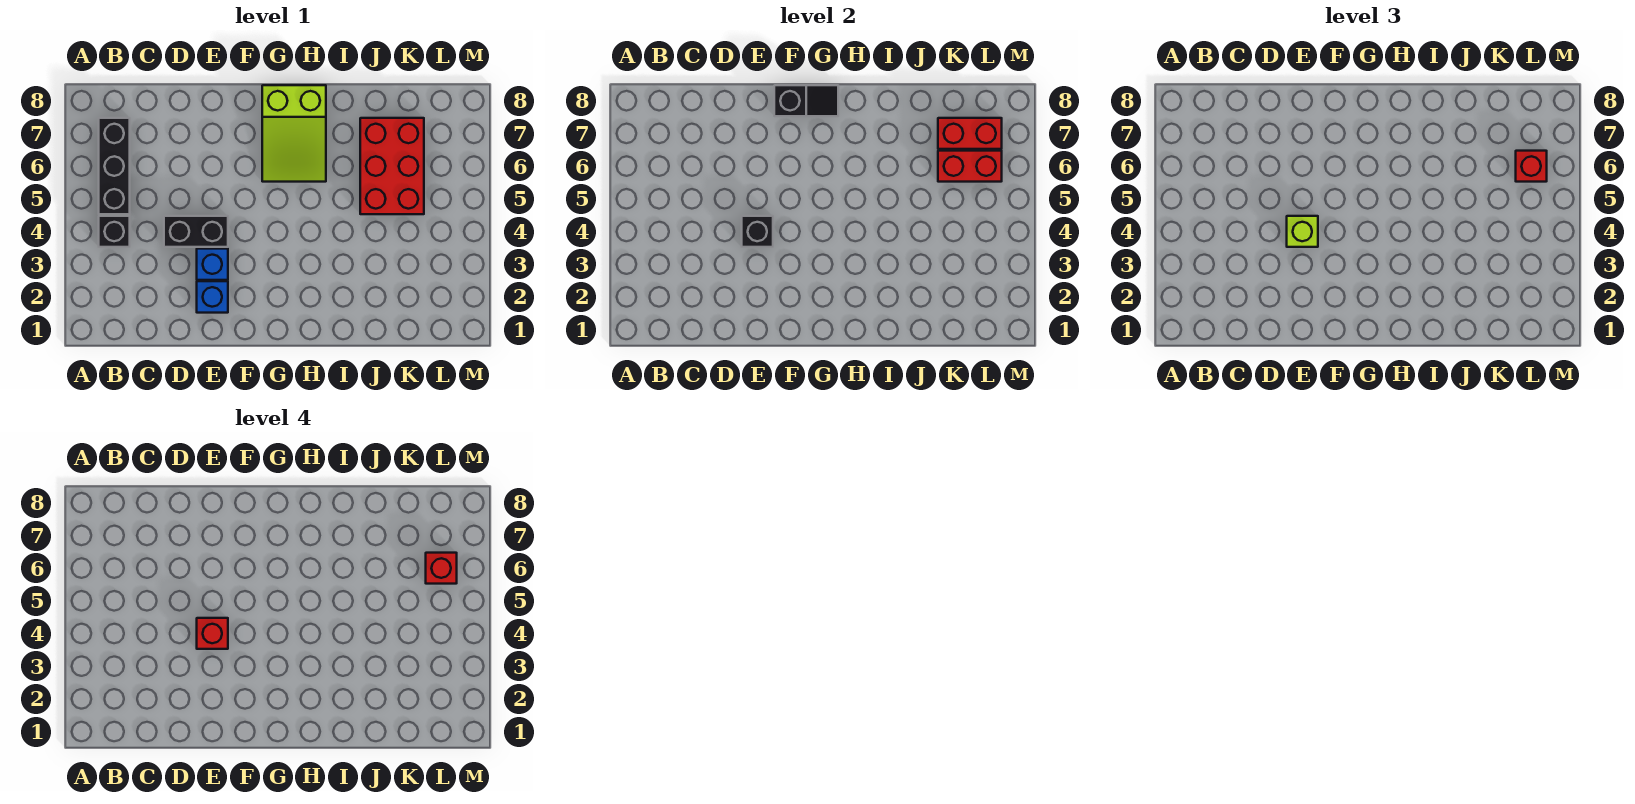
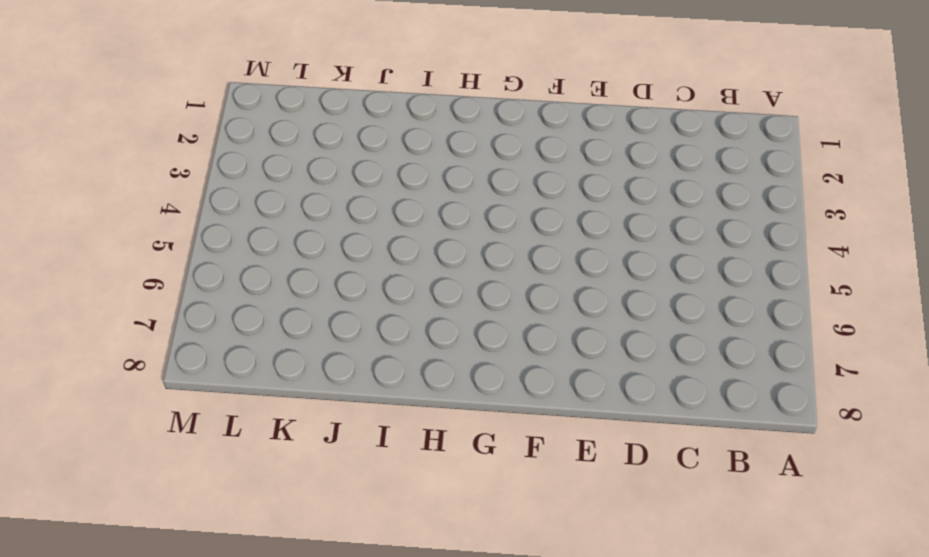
none -> black brick B4 level 1
none -> black brick B5:B7 level 1
none -> black brick D4:E4 level 1

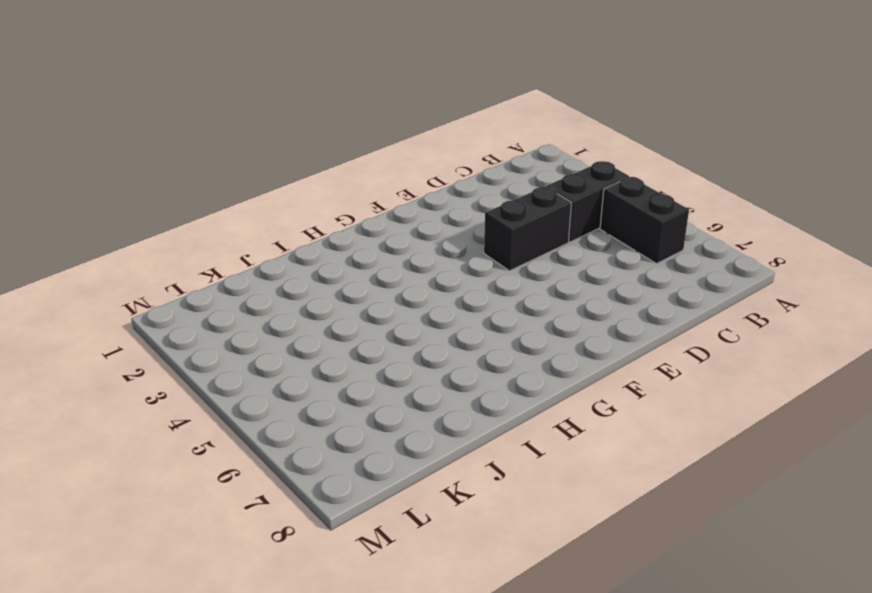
black brick B4:C4 level 1 -> black brick B4 level 1
black brick B5:B6 level 1 -> black brick B5:B7 level 1
none -> blue brick E2 level 1
none -> blue brick E3 level 1
none -> lime slope G6:H8 level 1 top 8

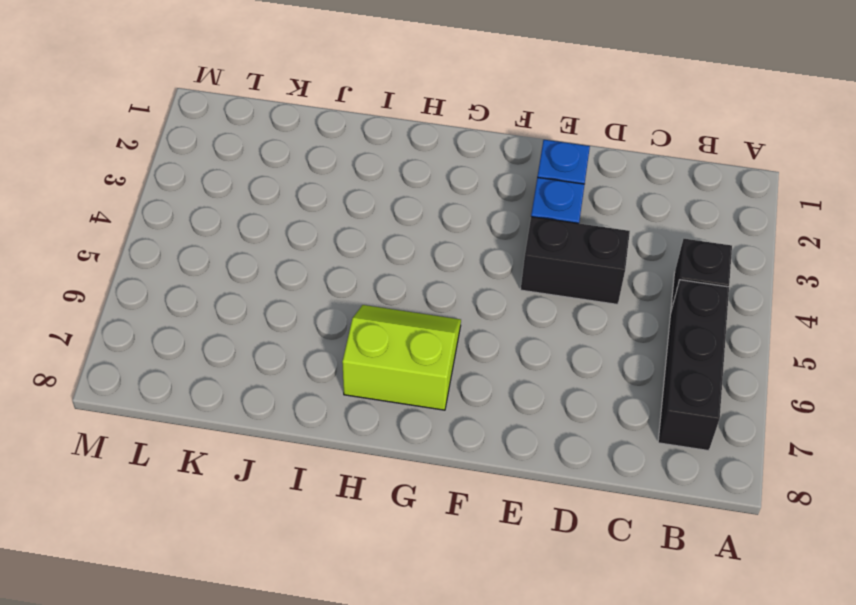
lime slope G6:H7 level 1 top 7 -> lime slope G6:H8 level 1 top 8
none -> red brick J5:K7 level 1
none -> black brick E4 level 2
none -> black slope F8:G8 level 2 top F

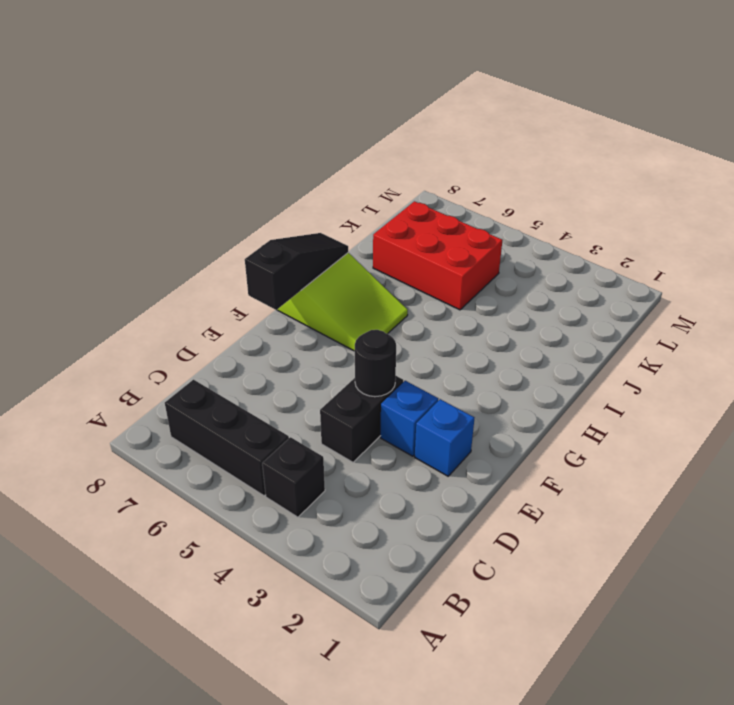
black round brick E4 level 2 -> black brick E4 level 2
black slope F8:H8 level 2 top F -> black slope F8:G8 level 2 top F
none -> red brick K6:L6 level 2
none -> red brick K7:L7 level 2
none -> lime brick E4 level 3

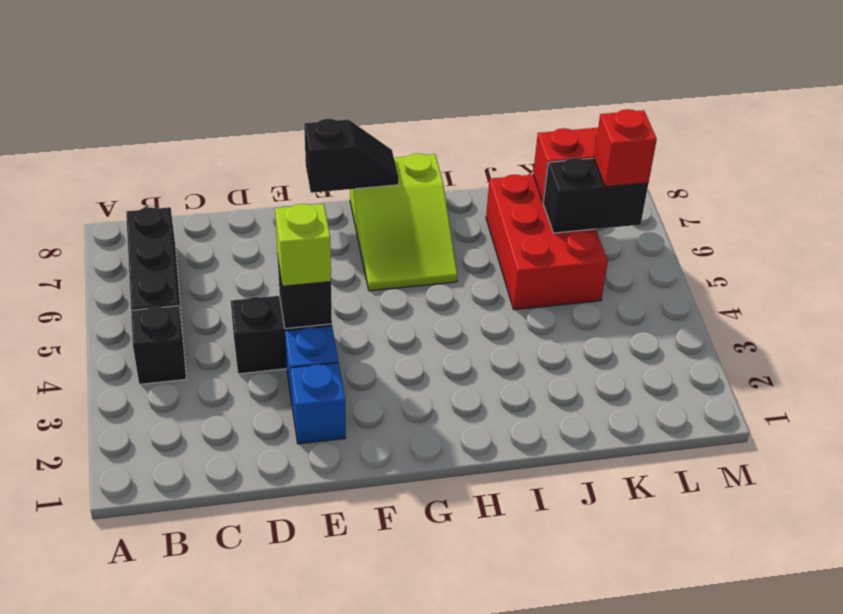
black brick K6:L6 level 2 -> red brick K6:L6 level 2
none -> red brick E4 level 4
none -> red brick L6 level 4

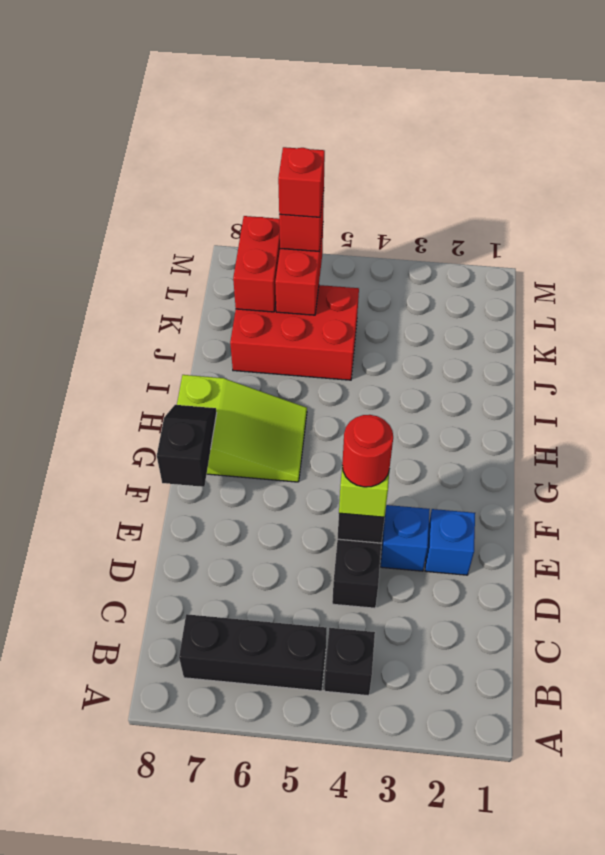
red round brick E4 level 4 -> red brick E4 level 4

